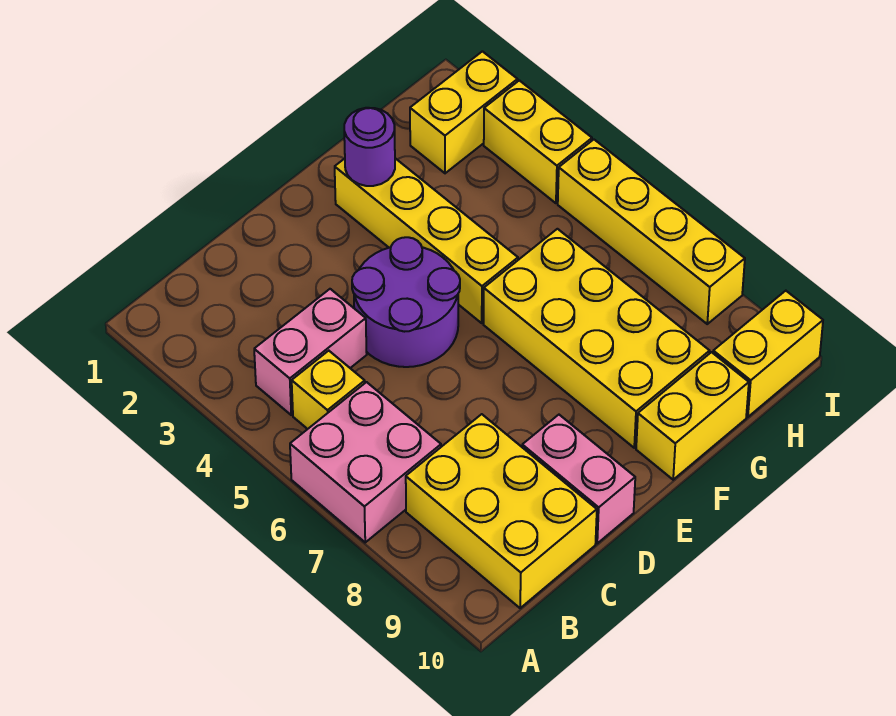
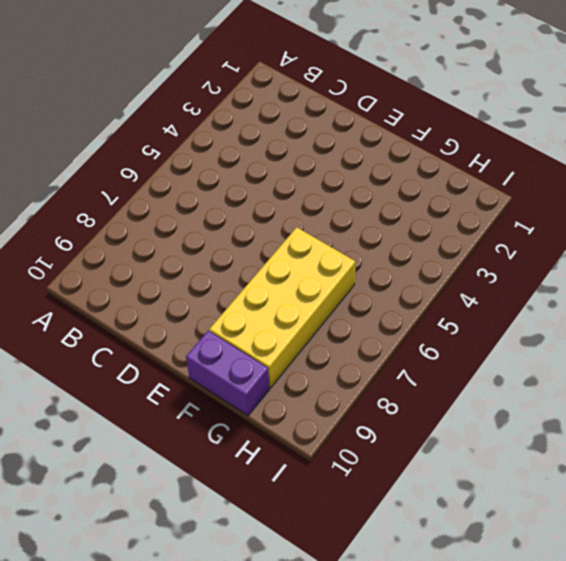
purple brick F10:G10 level 1 -> yellow brick F10:G10 level 1
none -> pink brick A6:B7 level 1
none -> pink brick B4:C4 level 1
none -> yellow brick B5 level 1

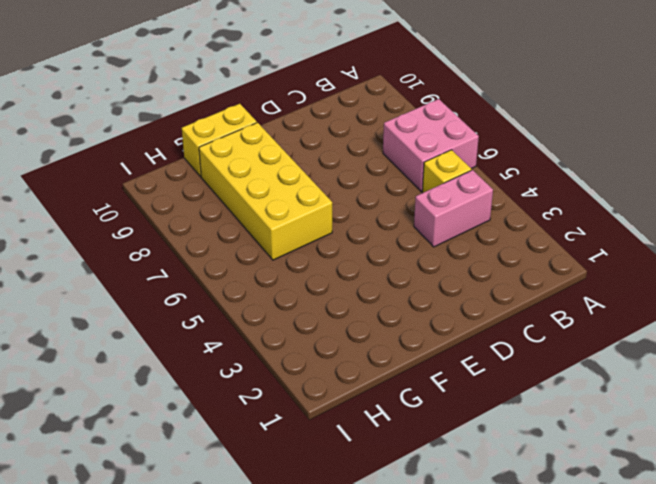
none -> yellow brick B8:C10 level 1
none -> purple round brick D4:E5 level 1
none -> pink brick D9:D10 level 1

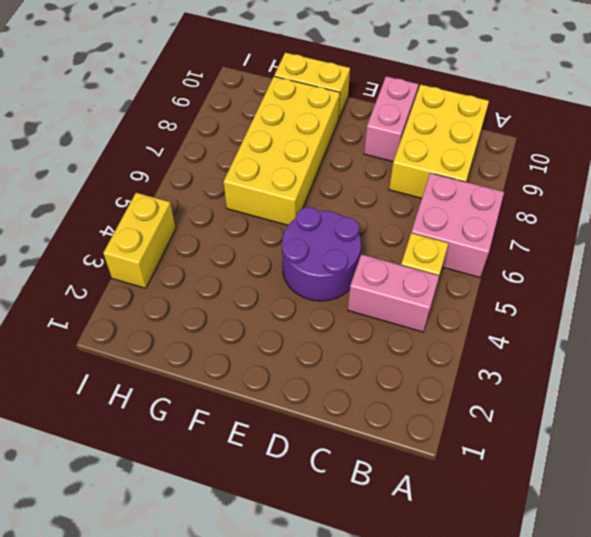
none -> yellow brick F2:F5 level 1
none -> yellow brick H2:I2 level 1
none -> yellow brick H10:I10 level 1

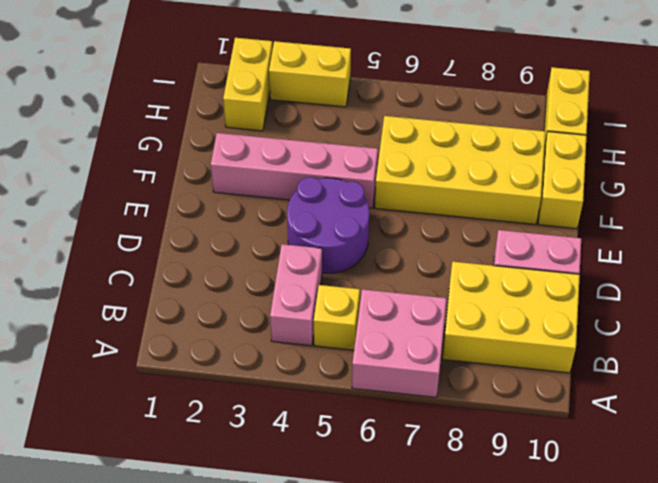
pink brick F2:F5 level 1 -> yellow brick F2:F5 level 1
none -> yellow brick I5:I8 level 1
none -> purple round brick F2 level 2

